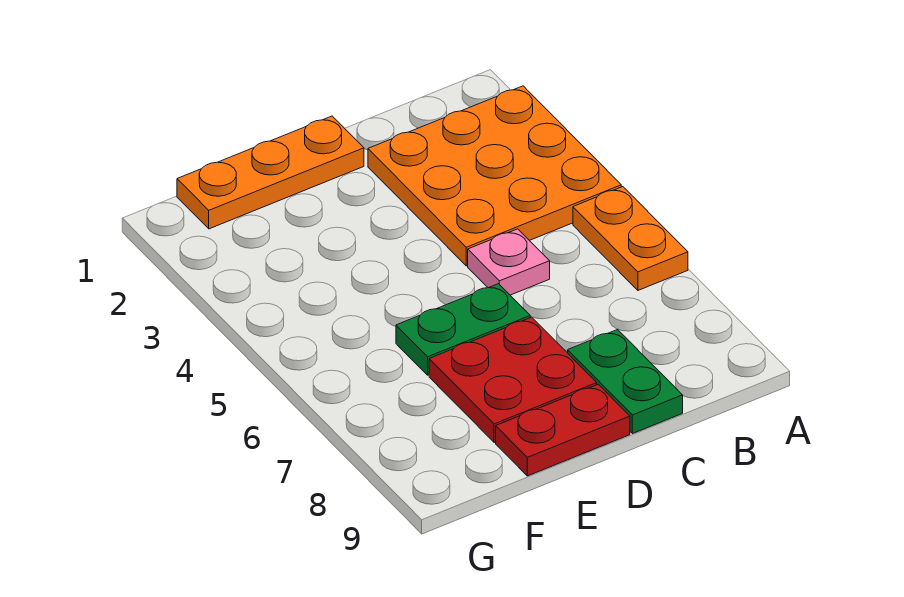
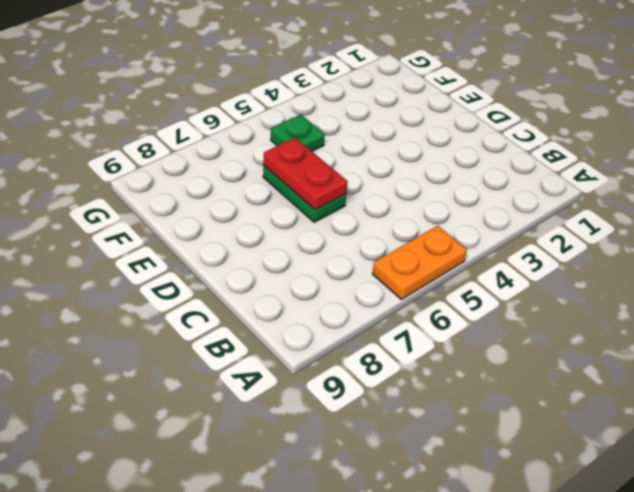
red plate D6:E6 level 2 -> red plate D9:E9 level 1
green plate F5 level 1 -> none
none -> orange plate A2:C4 level 1
none -> pink plate C5 level 1

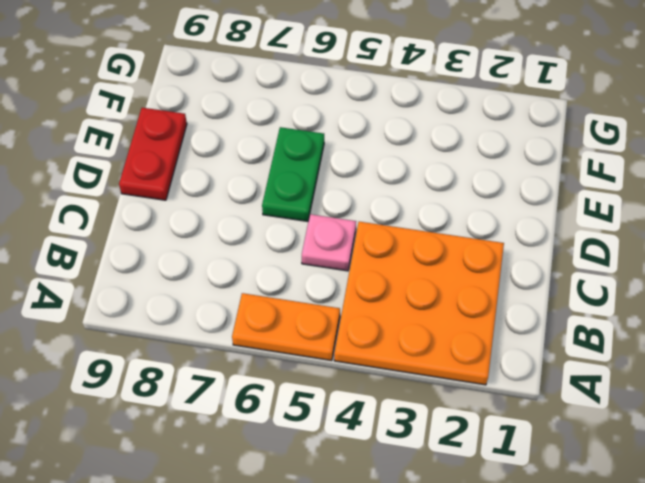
none -> green plate C8:C9 level 1
none -> orange plate D1:F1 level 1

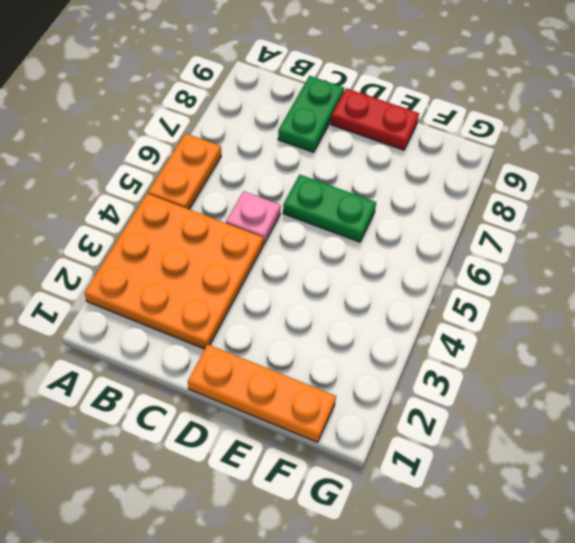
none -> red plate D7:E8 level 1

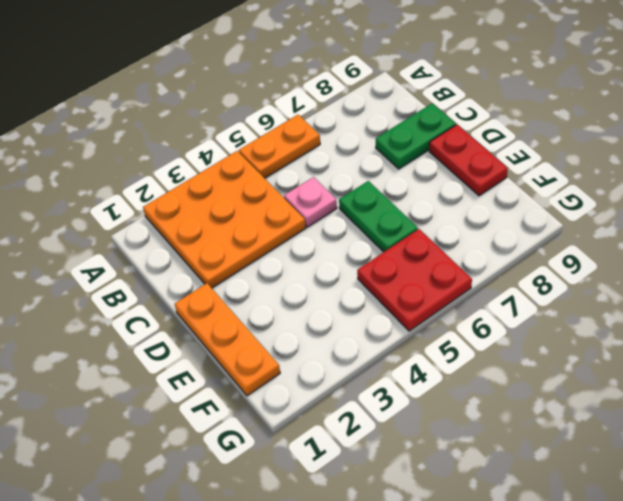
red plate F5:G6 level 1 -> red plate D7:E8 level 1

